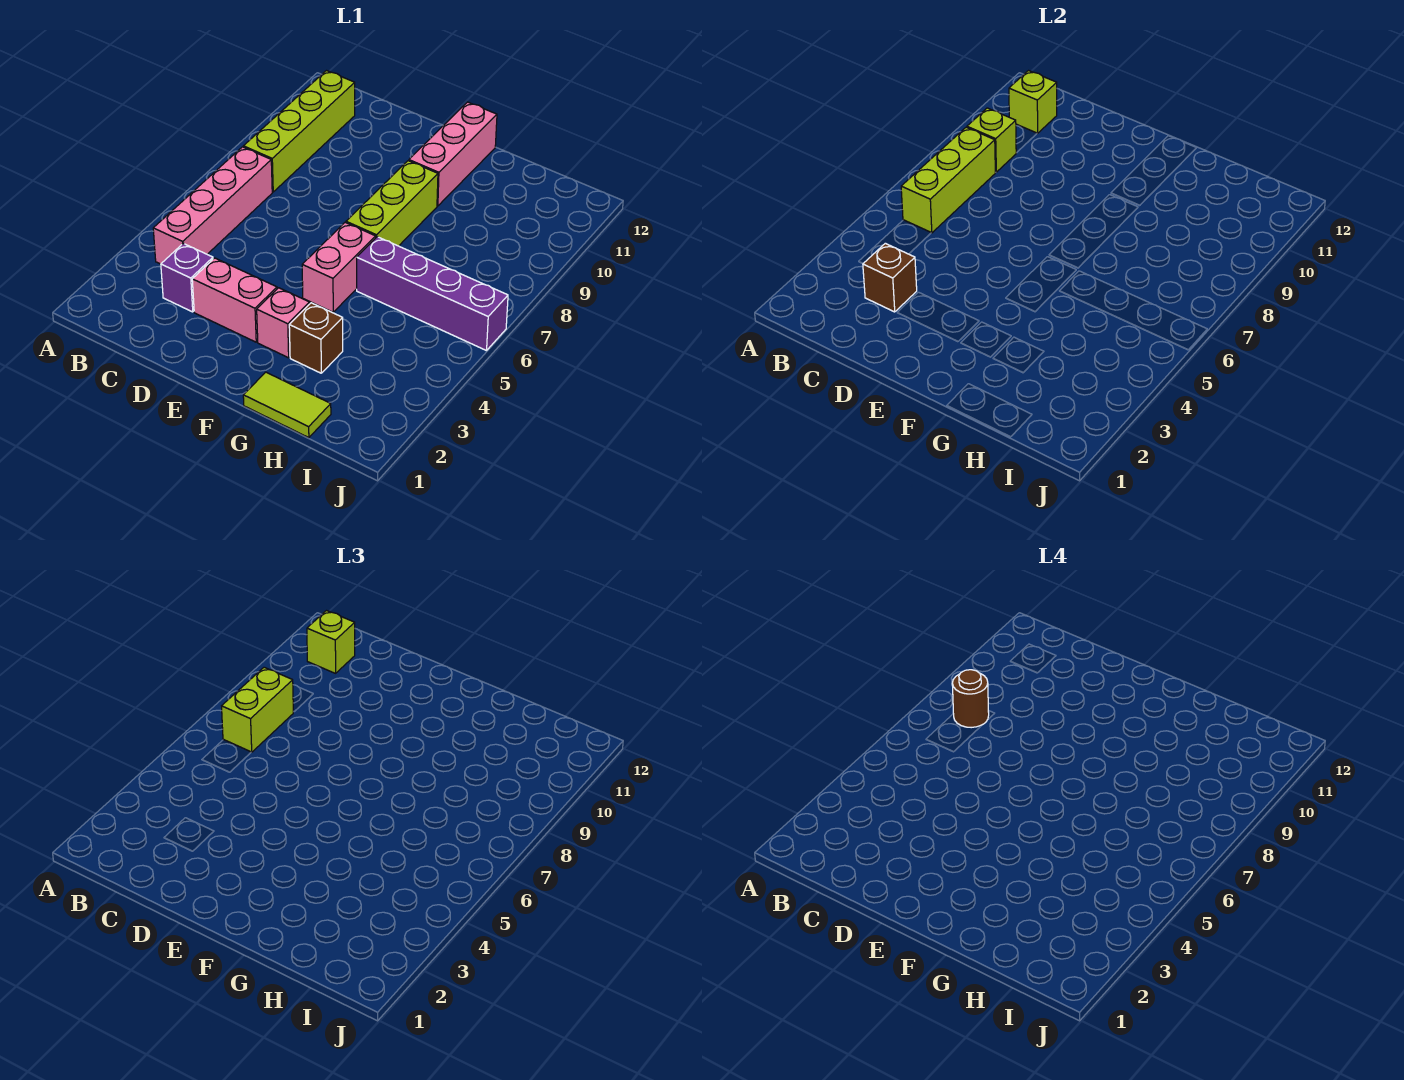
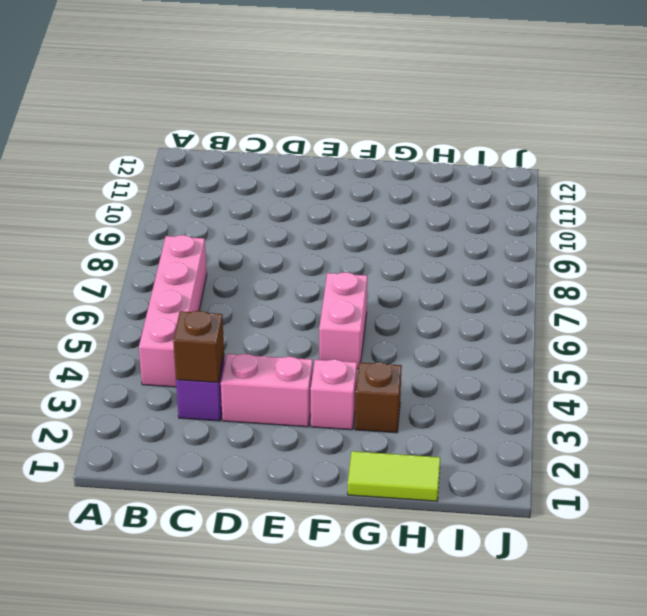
none -> lime brick B8:B11 level 1
none -> lime brick F7:F9 level 1
none -> pink brick F10:F12 level 1

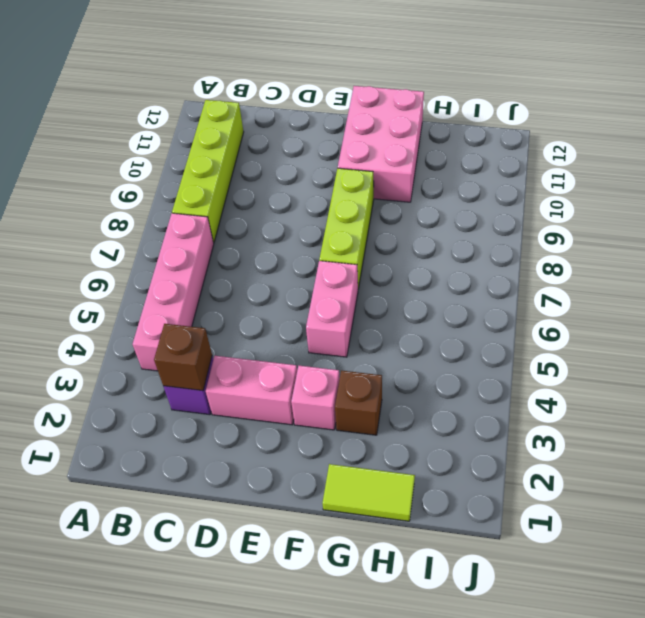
pink brick F10:G12 level 1 -> pink brick F10:F12 level 1
none -> purple brick G6:J6 level 1
none -> lime brick B6:B8 level 2
none -> lime brick B9 level 2

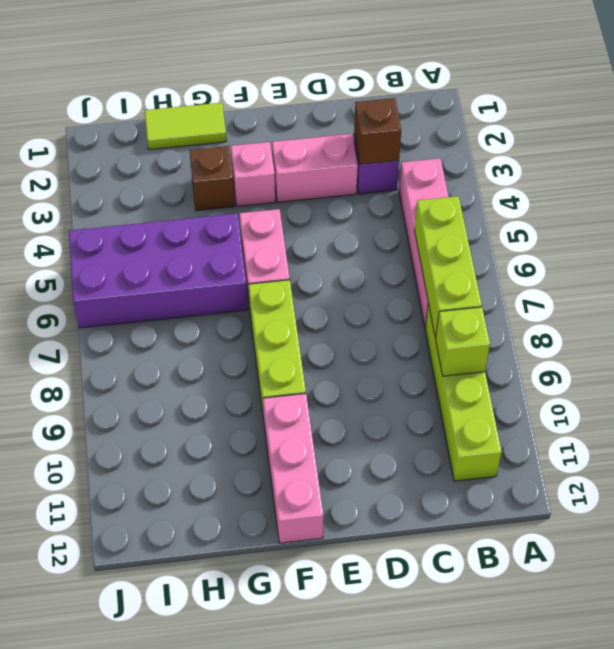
purple brick G5:J6 level 1 -> purple brick G6:J6 level 1
none -> lime brick B11 level 2
none -> lime brick B7:B8 level 3
none -> lime brick B11 level 3

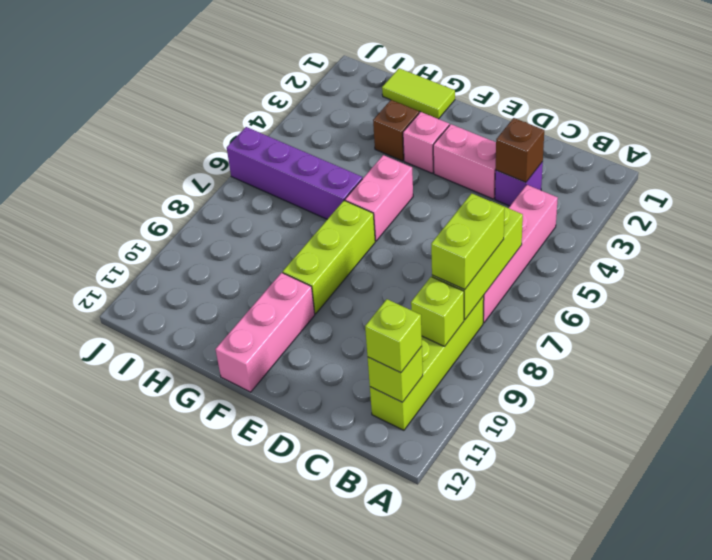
none -> brown round brick B8 level 4

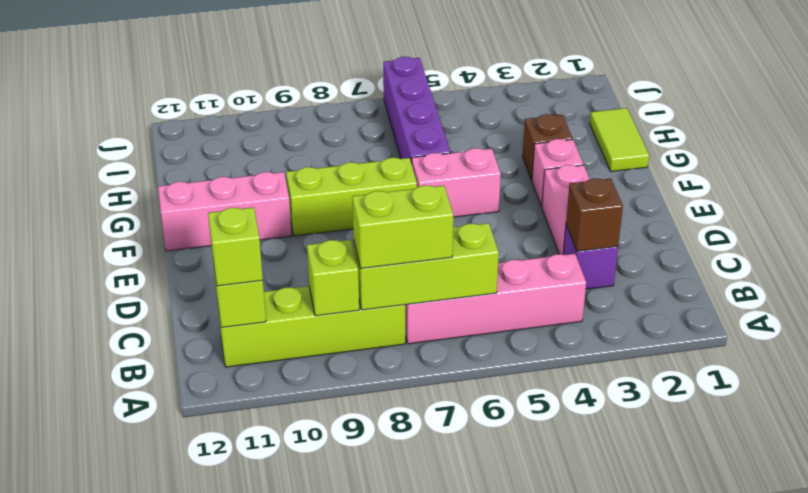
none -> brown round brick B8 level 4

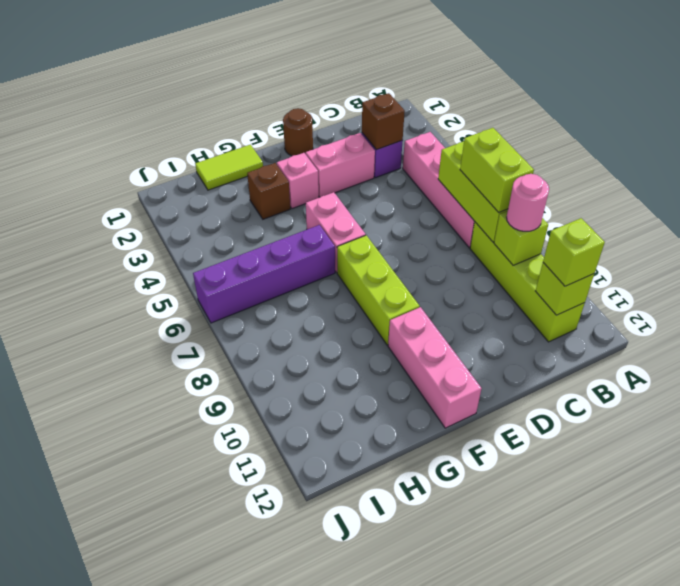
pink round brick B9 level 3 -> none
brown round brick E1 level 1 -> brown round brick B8 level 4

